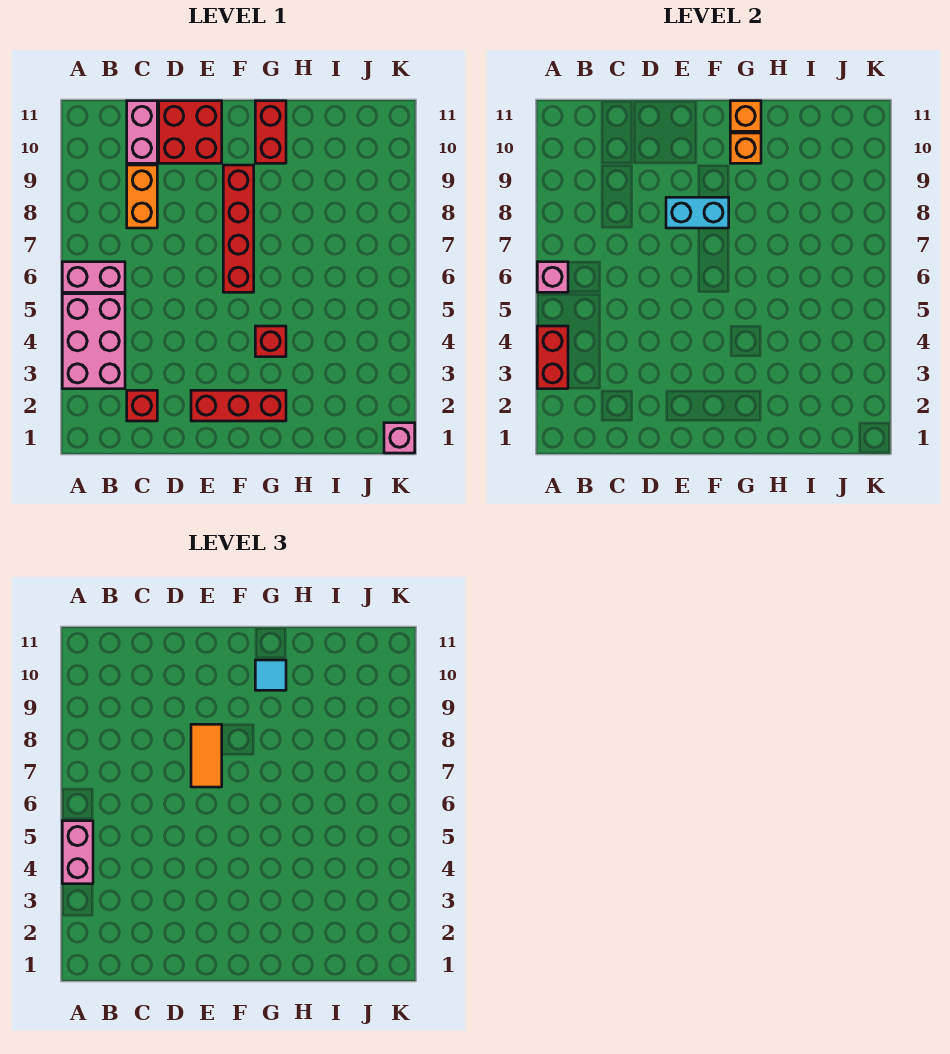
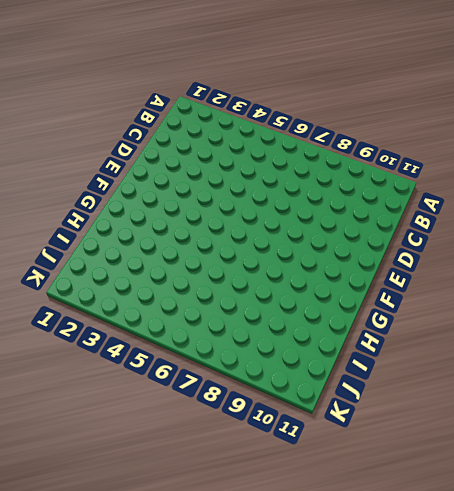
none -> pink brick A3:B5 level 1
none -> pink brick A6:B6 level 1
none -> red brick C2 level 1

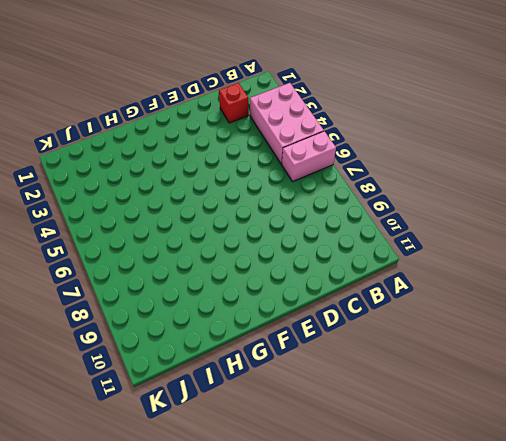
none -> orange brick C8:C9 level 1
none -> pink brick C10:C11 level 1
none -> red brick D10:E11 level 1

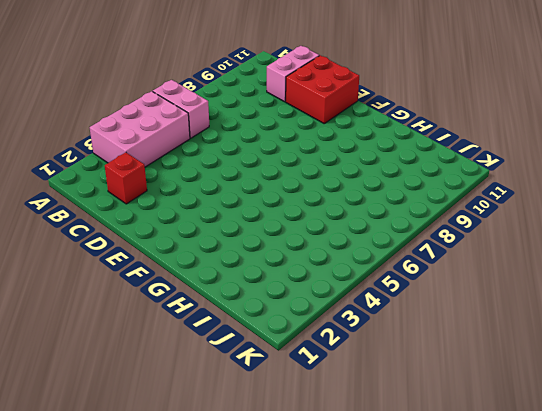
none -> orange brick C8:C9 level 1
none -> red brick E2:G2 level 1
none -> red brick F6:F9 level 1

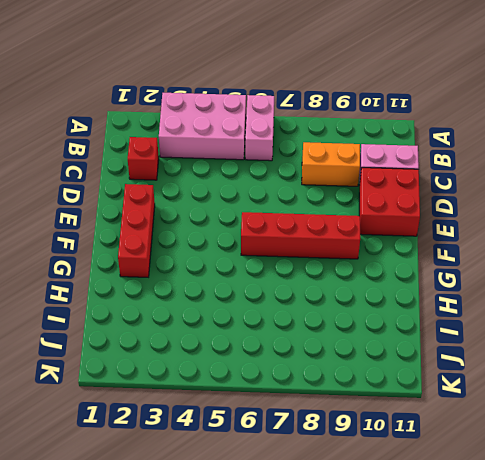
none -> red brick G4 level 1
none -> red brick G10:G11 level 1
none -> pink brick K1 level 1

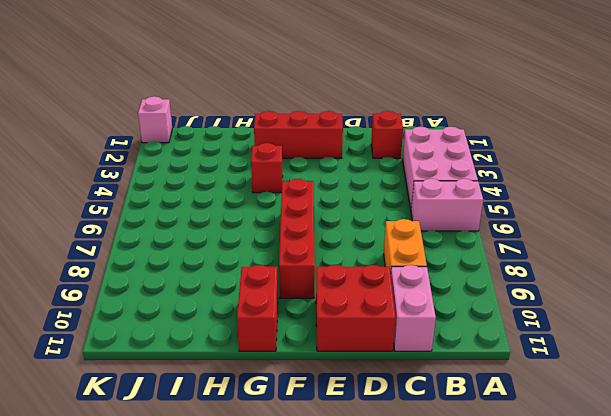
none -> red brick A3:A4 level 2
none -> pink brick A6 level 2
none -> cyan brick E8:F8 level 2

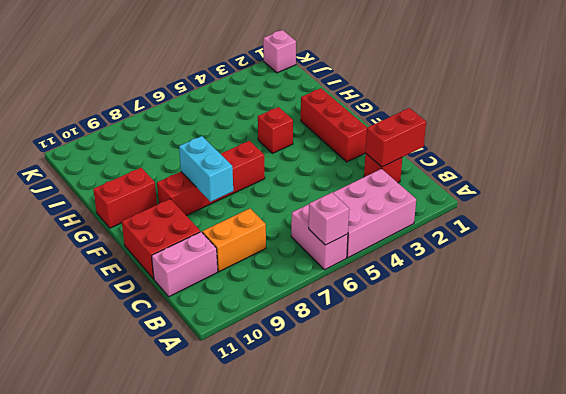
red brick C1:C2 level 2 -> red brick A3:A4 level 2
none -> orange brick G10 level 2
none -> orange brick G11 level 2
none -> pink brick A4:A5 level 3

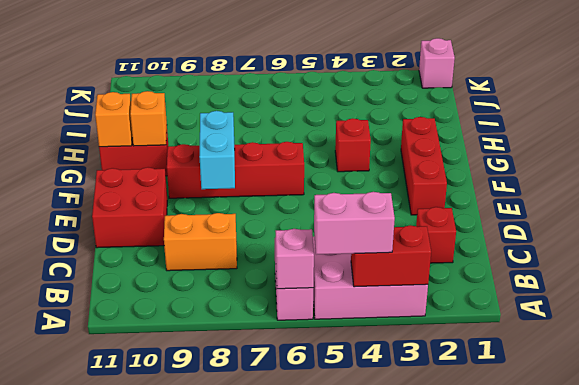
none -> pink brick C10:C11 level 1
none -> orange tile E7:E8 level 3
none -> cyan tile G10 level 3

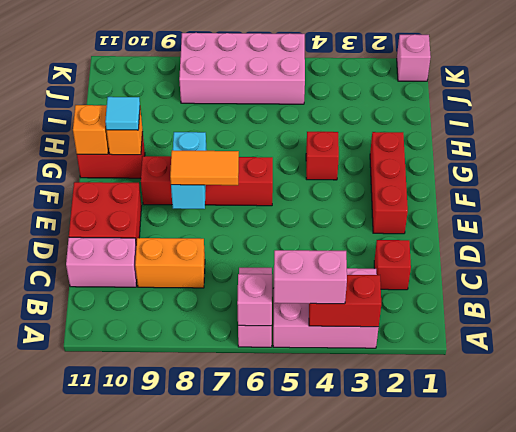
pink brick J5:K8 level 1 -> none

